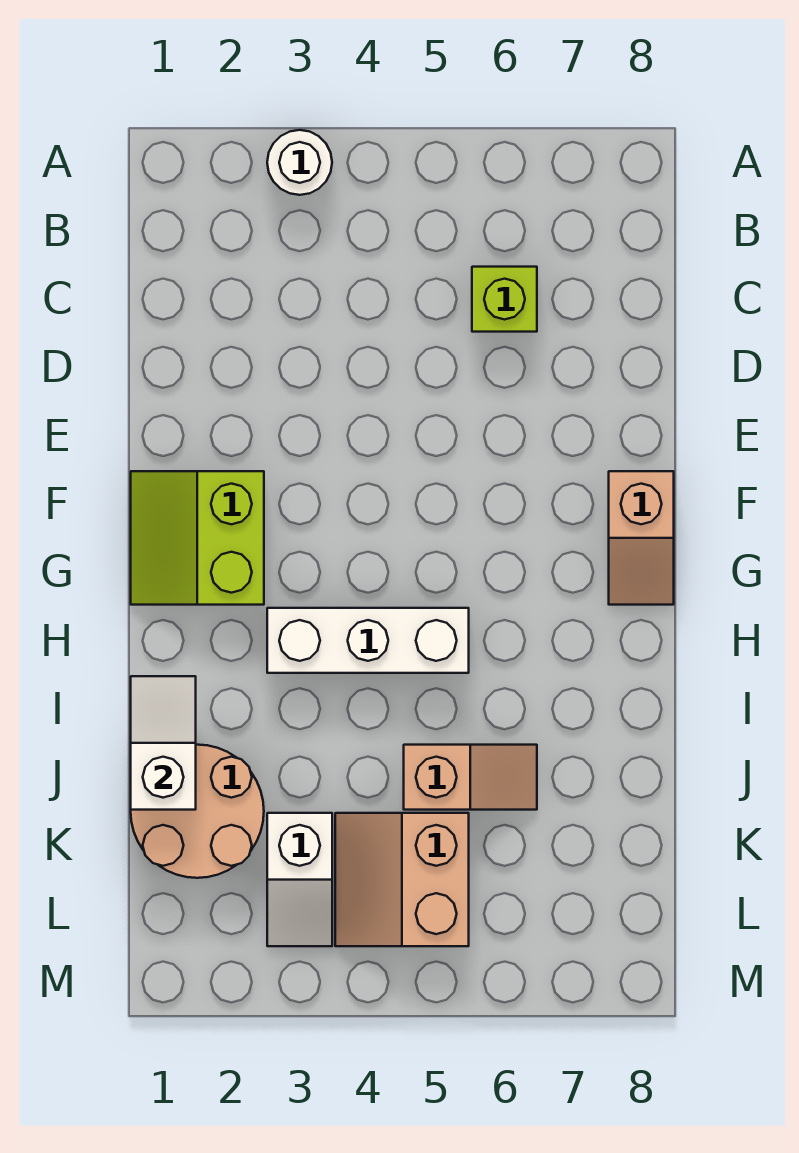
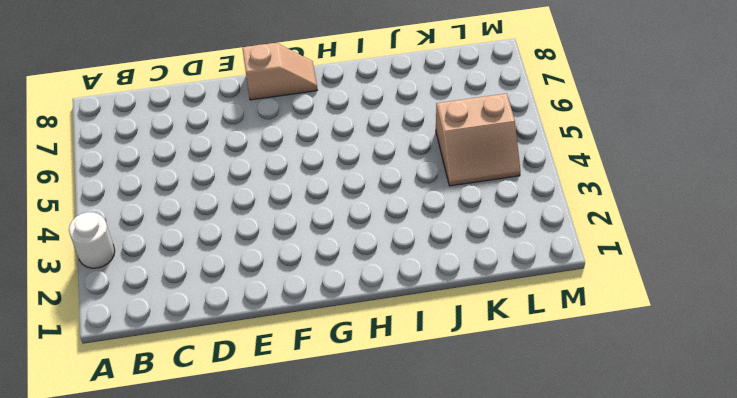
none -> lime brick C6 level 1
none -> lime slope F1:G2 level 1 top 2

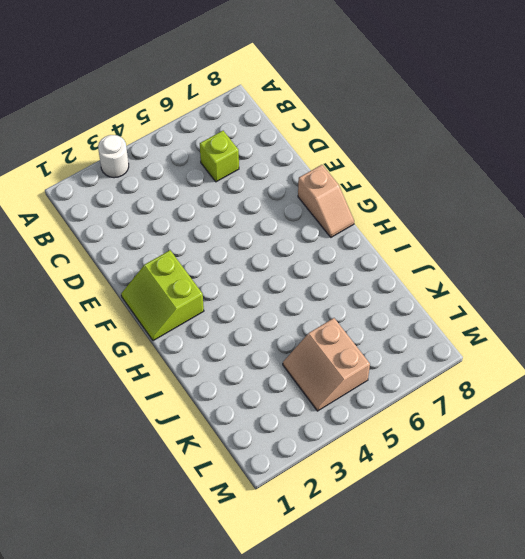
none -> white brick H3:H5 level 1
none -> tan round brick J1:K2 level 1

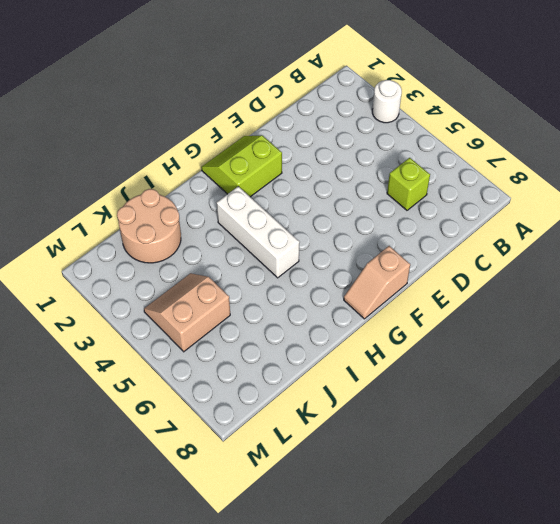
none -> tan slope J5:J6 level 1 top 5
none -> white slope K3:L3 level 1 top K

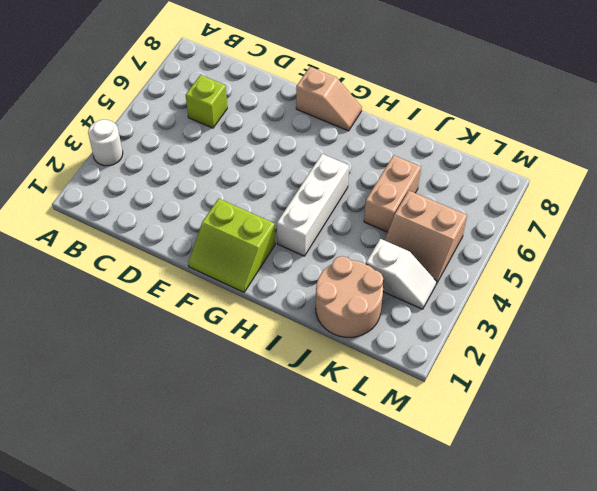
tan brick J5:J6 level 1 -> tan slope J5:J6 level 1 top 5
none -> white slope I1:J1 level 2 top J

